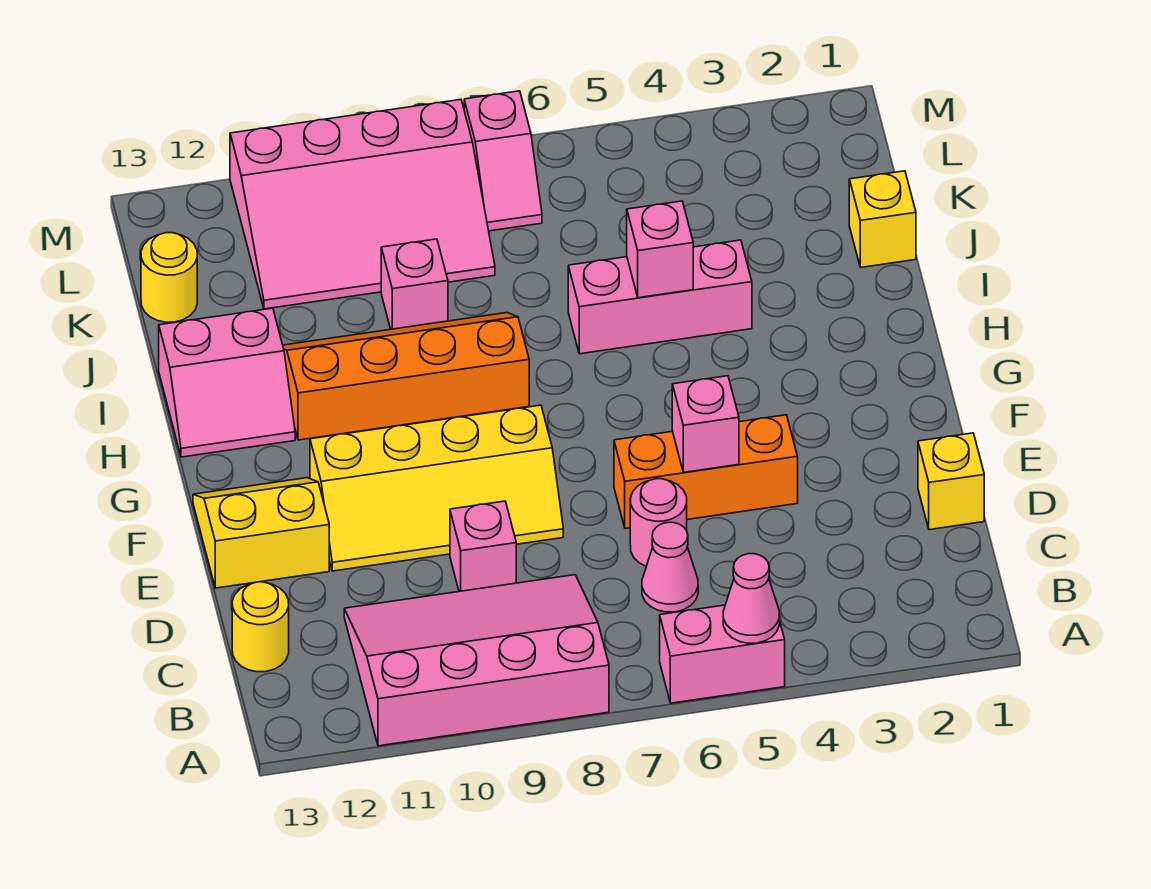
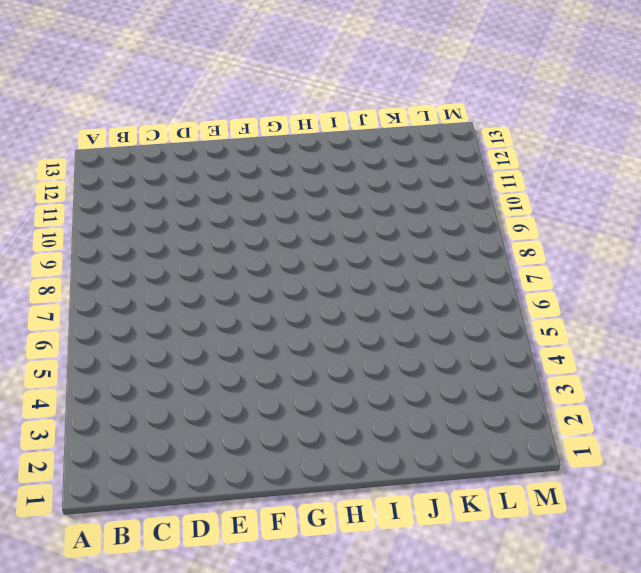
none -> pink brick A5:A6 level 1
none -> pink slope A8:C11 level 1 top A
none -> pink cone C6 level 1

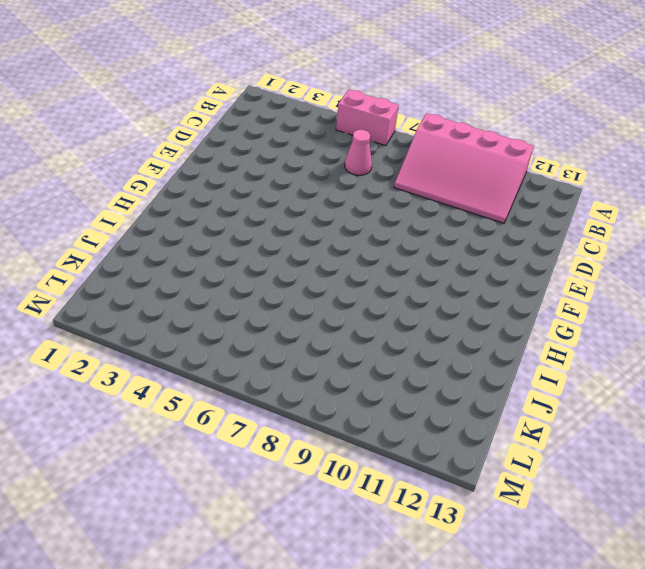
none -> yellow round brick C13 level 1
none -> yellow brick D1 level 1
none -> pink round brick D6 level 1

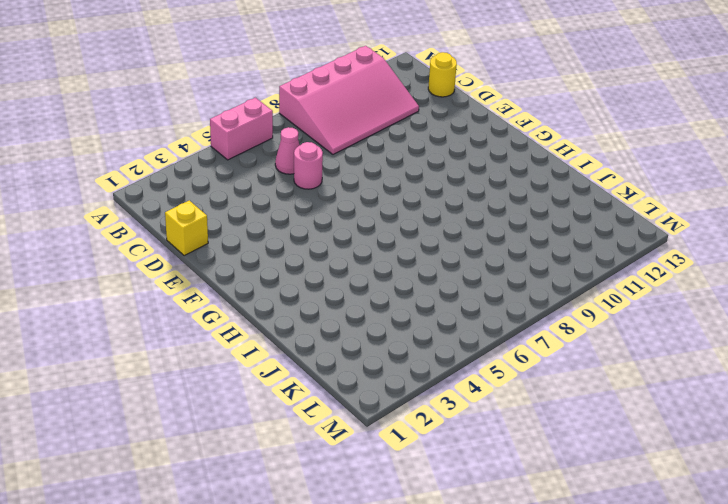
none -> pink brick D9 level 1
none -> orange brick E4:E6 level 1
none -> yellow slope E8:F11 level 1 top F

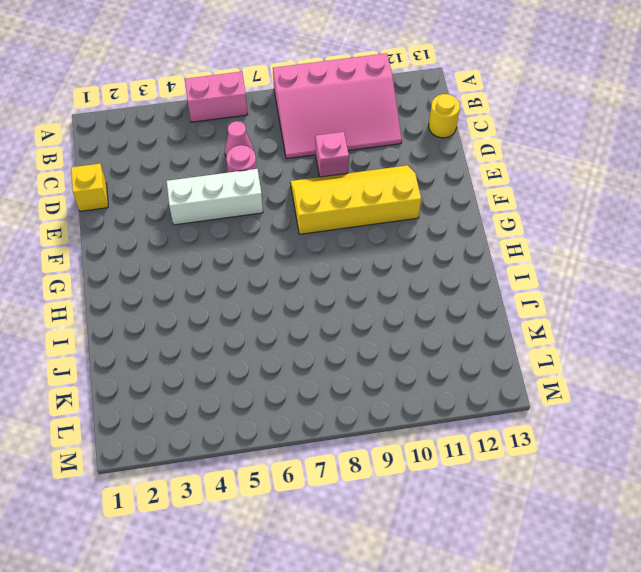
white brick E4:E6 level 1 -> orange brick E4:E6 level 1
none -> yellow slope E12:F13 level 1 top E
none -> orange slope H8:I11 level 1 top H
none -> pink slope H12:I13 level 1 top I

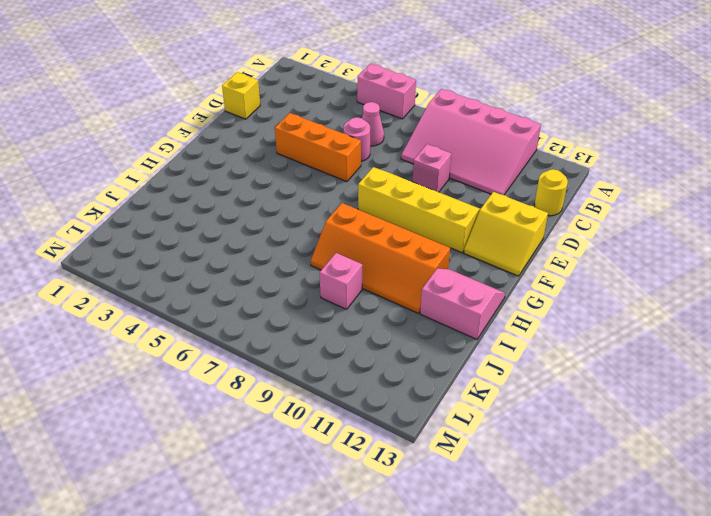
none -> pink brick I4:I6 level 1
none -> yellow brick J1 level 1
none -> pink slope K8:M11 level 1 top M

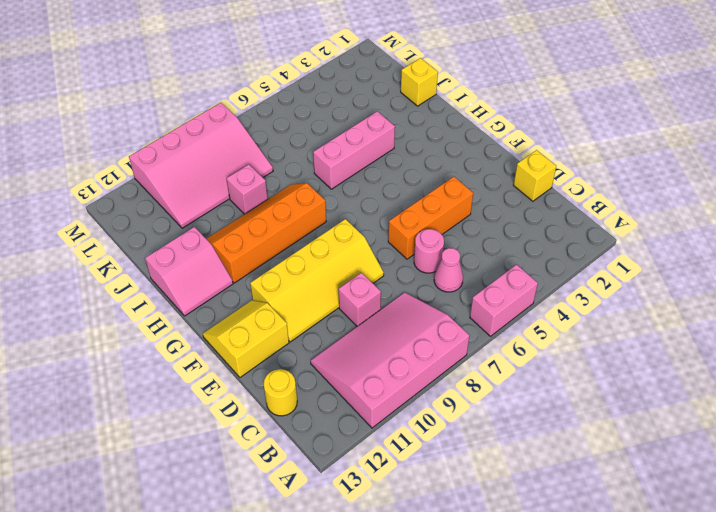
none -> yellow round brick K13 level 1
none -> pink slope L7:M7 level 1 top M
none -> pink cone A5 level 2

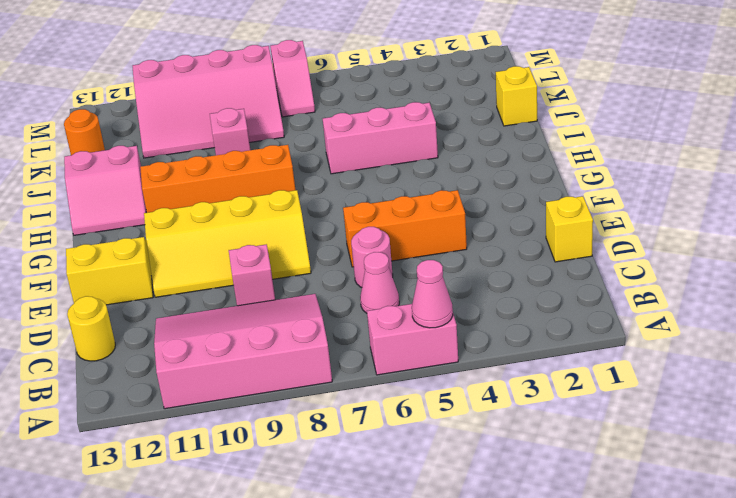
orange round brick K13 level 1 -> yellow round brick K13 level 1
none -> pink brick E5 level 2
none -> pink brick I5 level 2

